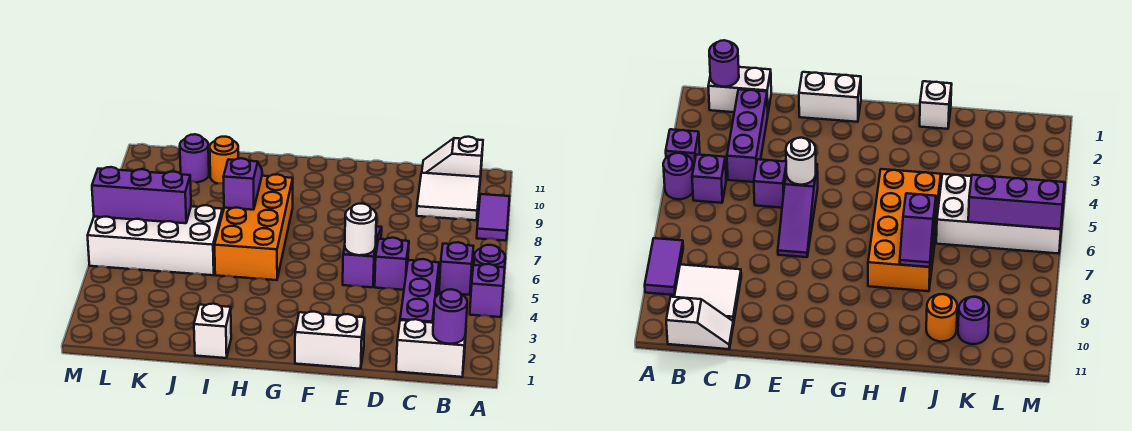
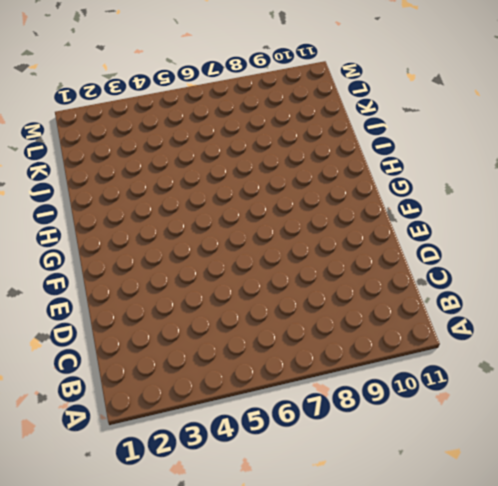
none -> purple brick A4 level 1
none -> purple round brick A5 level 1
none -> purple tile A8:A9 level 1

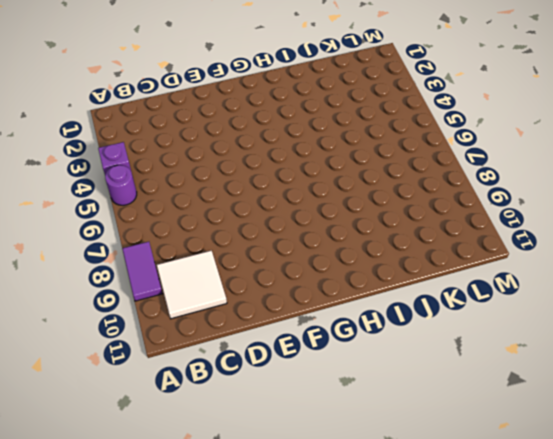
none -> white brick B1:C1 level 1
none -> purple brick B5 level 1
none -> white slope B11:C11 level 1 top B

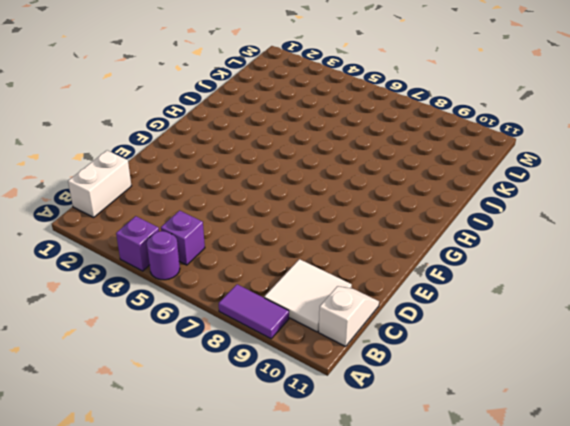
none -> purple brick C2:C4 level 1
none -> purple brick D5 level 1
none -> white brick E1:F1 level 1

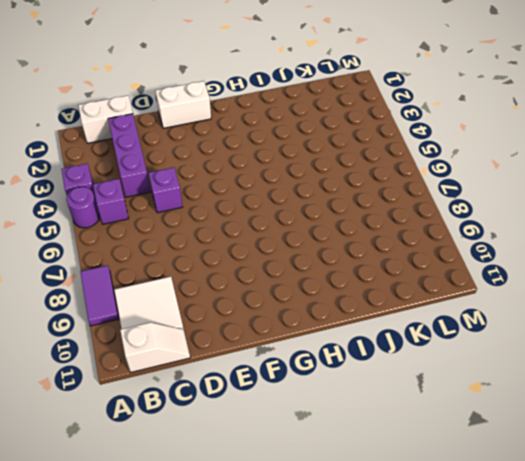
none -> purple slope E5:E7 level 1 top 5
none -> orange brick H5:I8 level 1
none -> white brick I1 level 1

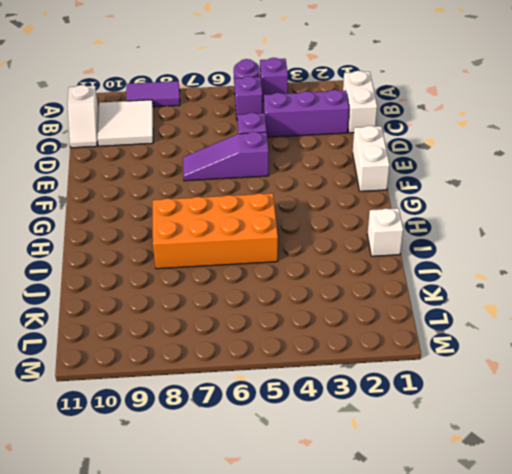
none -> white brick J5:M6 level 1
none -> orange round brick J10 level 1
none -> purple round brick K10 level 1

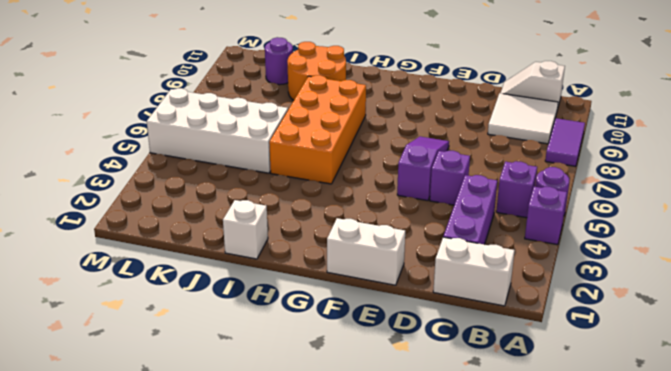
orange round brick I9:J10 level 1 -> orange round brick J10 level 1
none -> purple round brick B1 level 2
none -> white round brick E5 level 2
none -> purple slope I7:I8 level 2 top 7

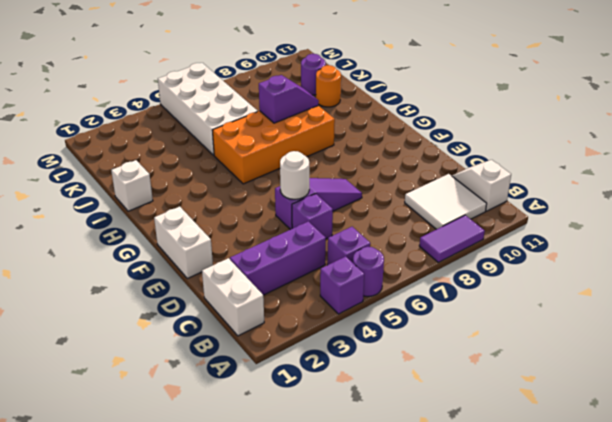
none -> purple round brick B1 level 2
none -> purple brick K6:M6 level 2

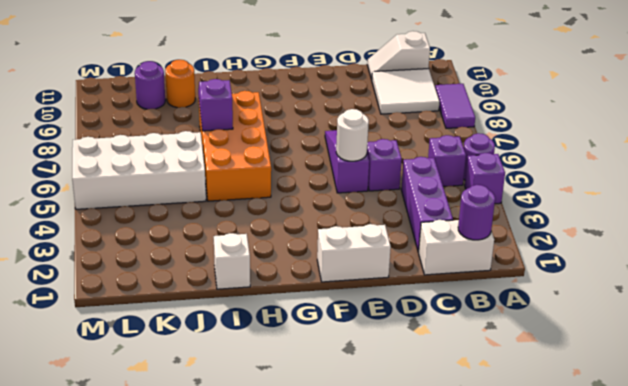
none -> purple brick K6:M6 level 2

